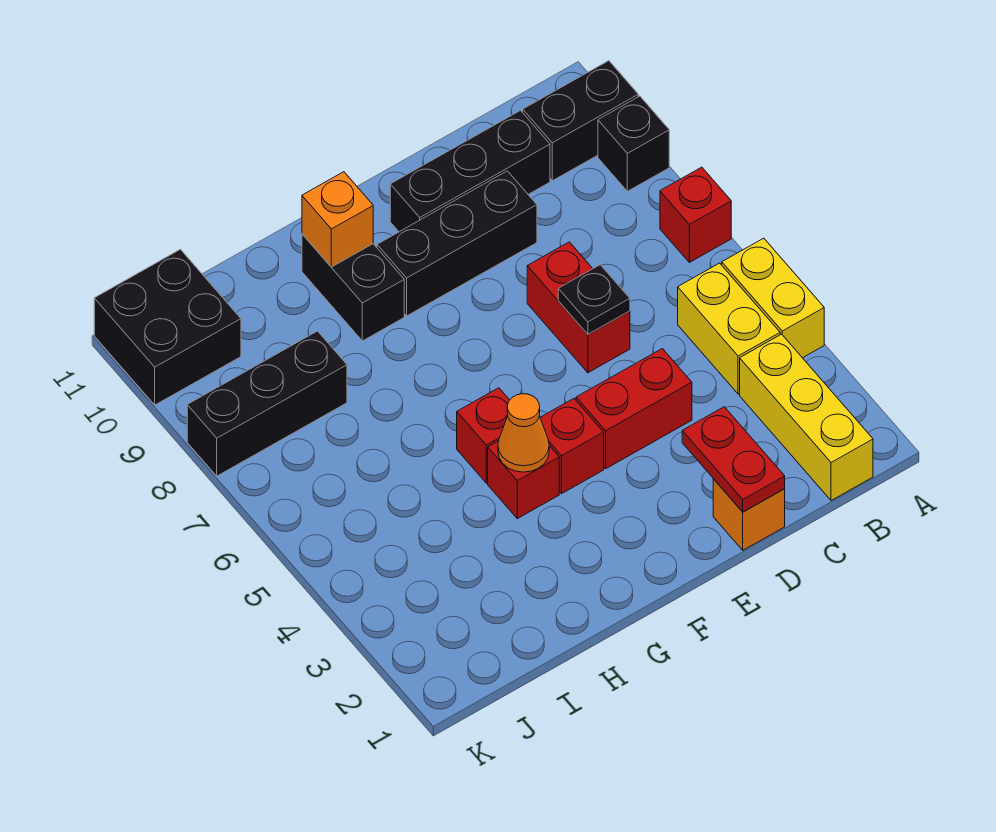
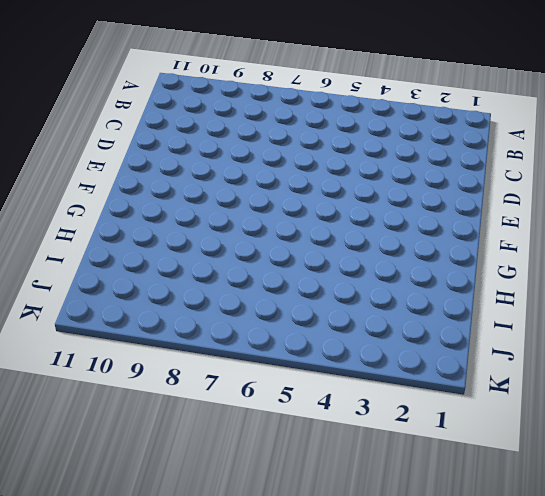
none -> yellow brick A4:A5 level 1
none -> red brick A7 level 1
none -> black brick A9 level 1

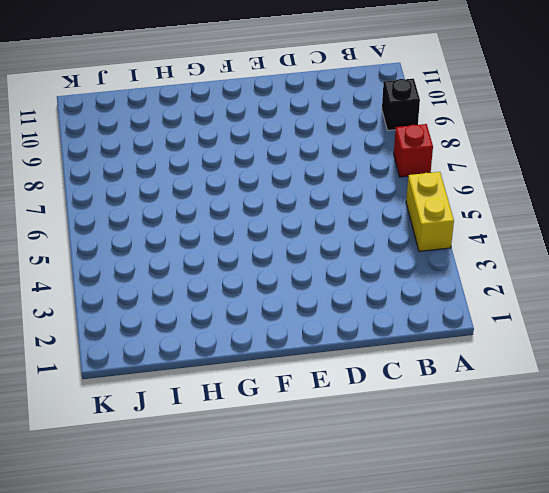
none -> black brick A10:B10 level 1
none -> yellow brick B1:B3 level 1
none -> yellow brick B4:B5 level 1

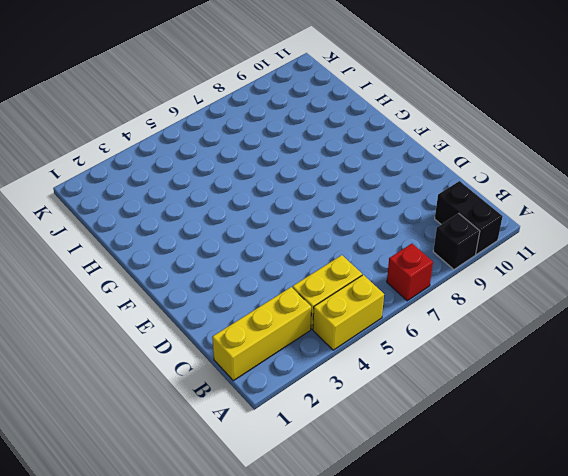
none -> black brick C10:E10 level 1
none -> orange brick D1 level 1
none -> red brick D4:E4 level 1

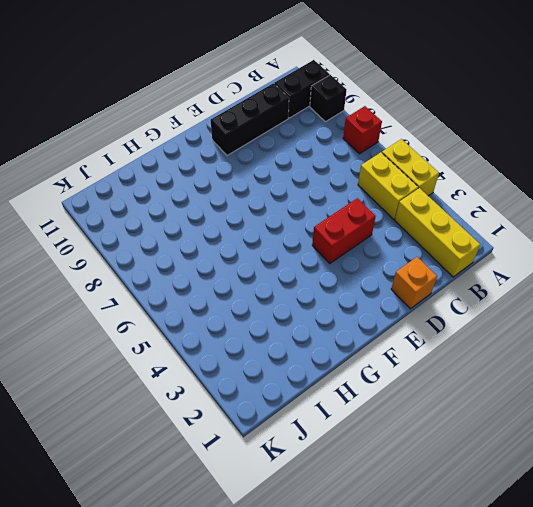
none -> red brick D6:D7 level 1
none -> black brick D9:F9 level 1
none -> red brick F4 level 1

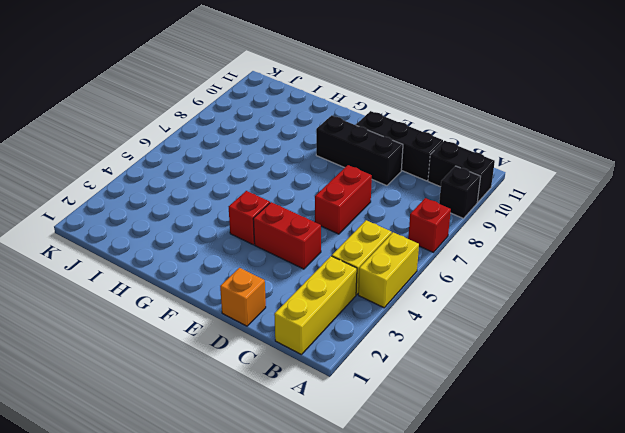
none -> red brick G4 level 1
none -> red brick G5 level 1
none -> black brick G9:G10 level 1

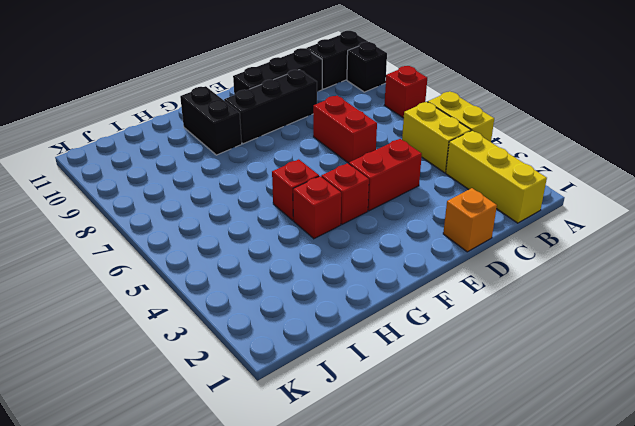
none -> black brick I8:K8 level 1
none -> black brick J10:K11 level 1
none -> red plate D1:D2 level 2

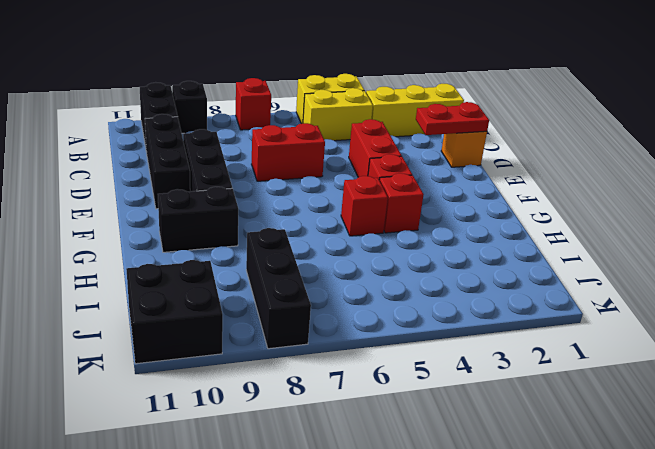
none -> black plate D6 level 2
none -> orange cone G4 level 2
none -> orange brick G10 level 2

